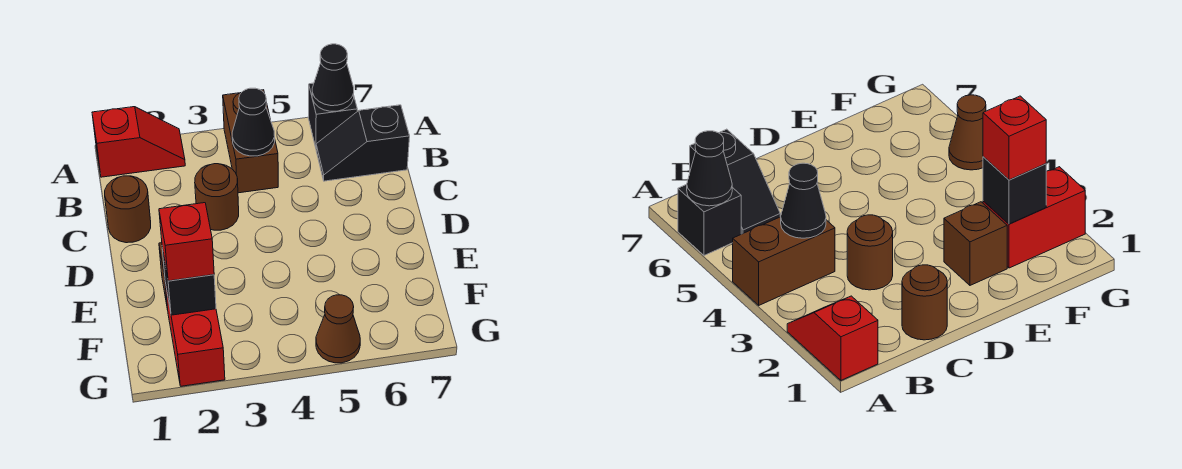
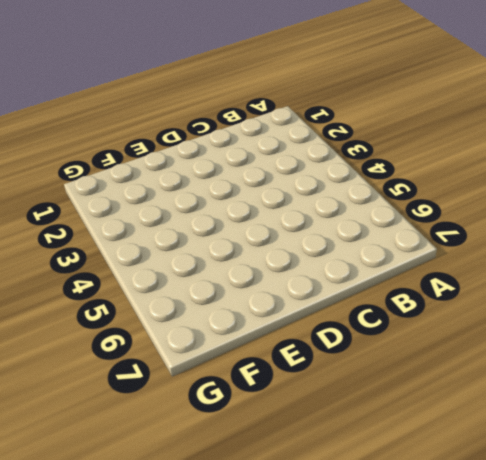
none -> red slope A1:A2 level 1 top 1
none -> brown brick A4:B4 level 1
none -> black brick A6 level 1

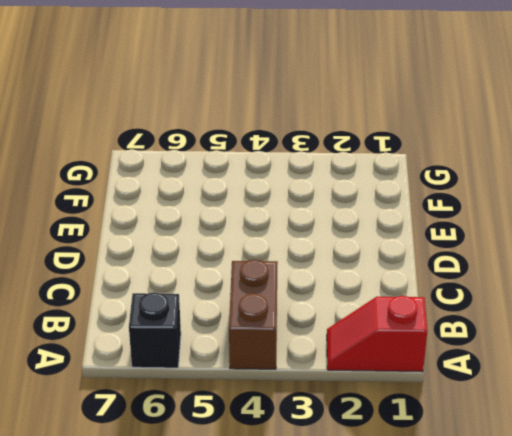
none -> black slope B6:B7 level 1 top 7
none -> brown round brick C1 level 1
none -> brown round brick C3 level 1

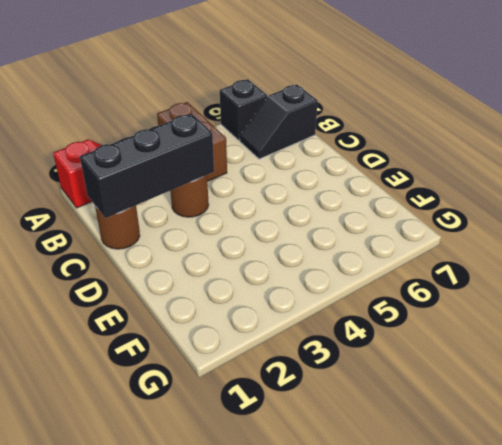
black brick C1:C3 level 2 -> none
none -> brown brick E2 level 1
none -> red brick F2:G2 level 1
none -> brown cone G5 level 1

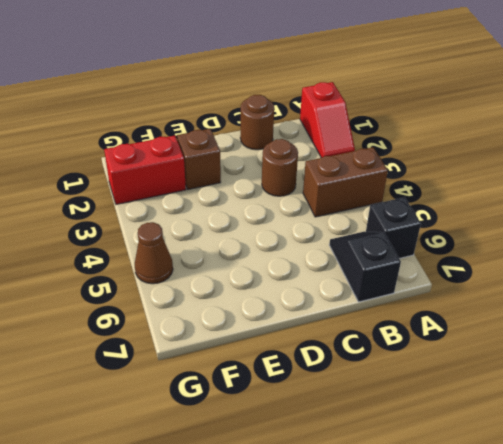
none -> black cone A6 level 2
none -> black cone B4 level 2
none -> black brick F2 level 2

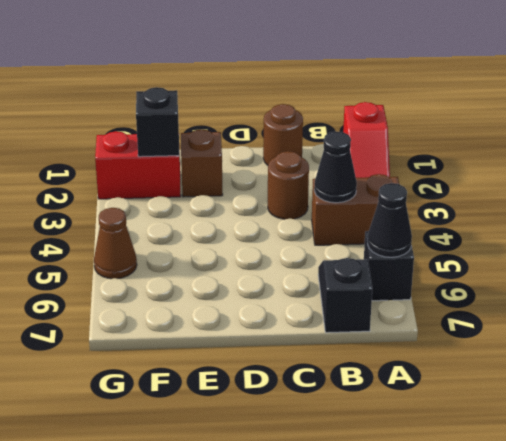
none -> red brick F2 level 3

